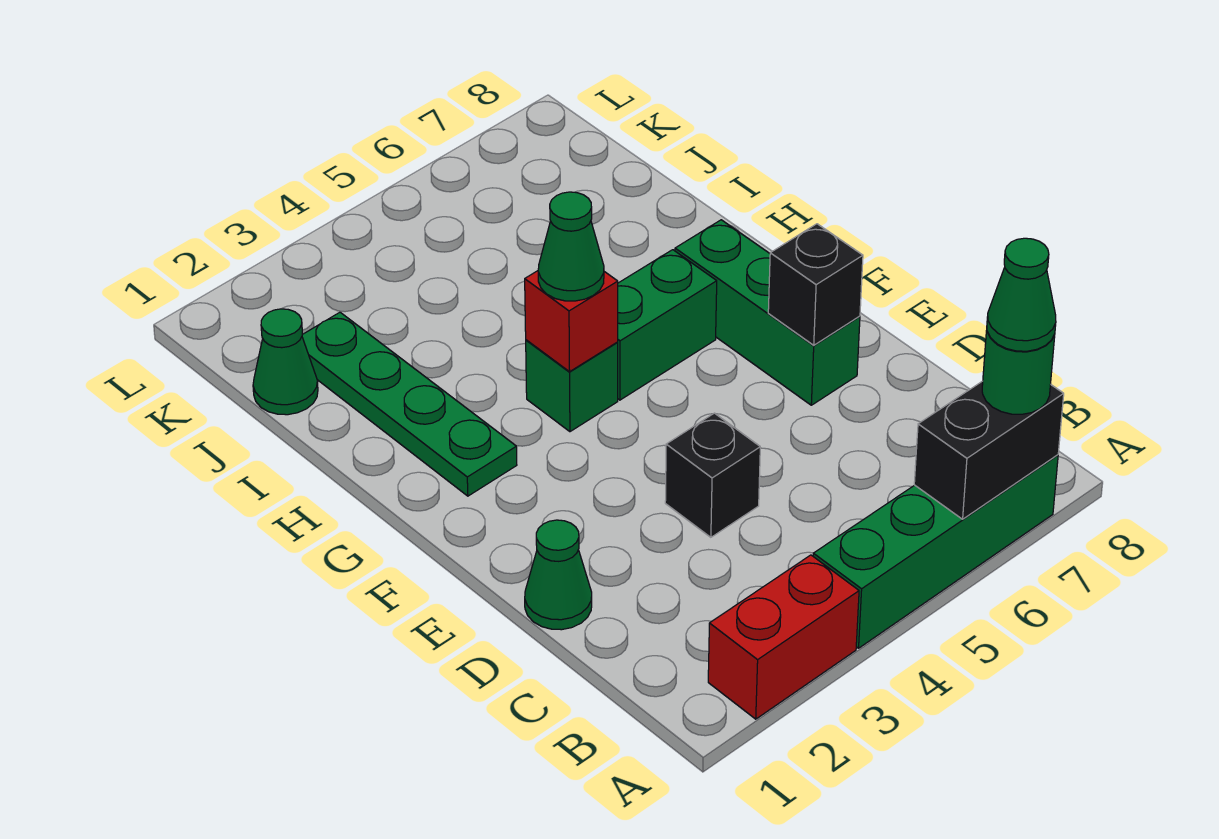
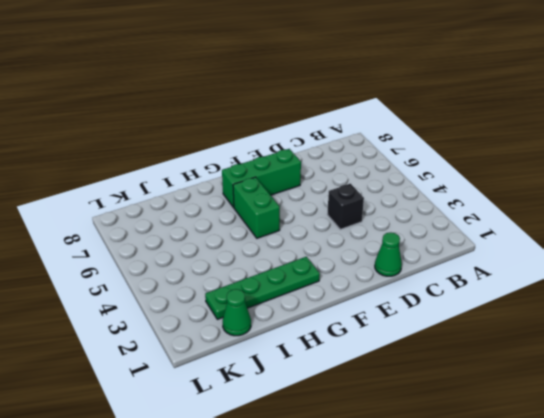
none -> red brick A2:A3 level 1
none -> green brick A4:A7 level 1
none -> green brick G4 level 1

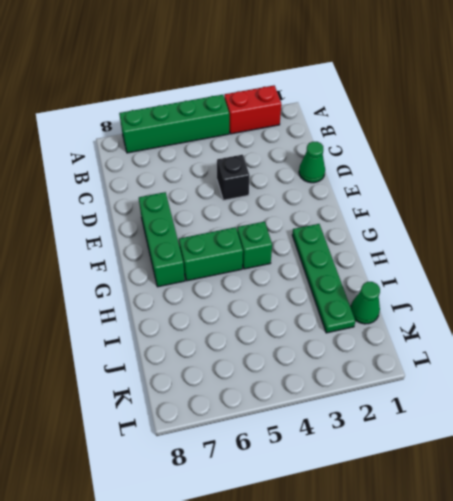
none -> black brick A6:A7 level 2
none -> black brick E7 level 2
none -> red brick G4 level 2

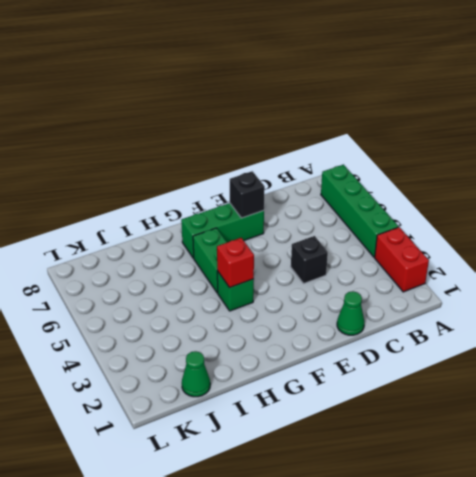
none -> green plate G2:J2 level 1
none -> black brick A6:A7 level 2
none -> green round brick A7 level 3

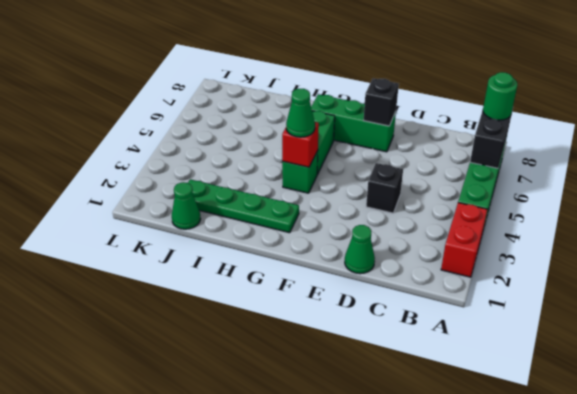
none -> green cone A7 level 4

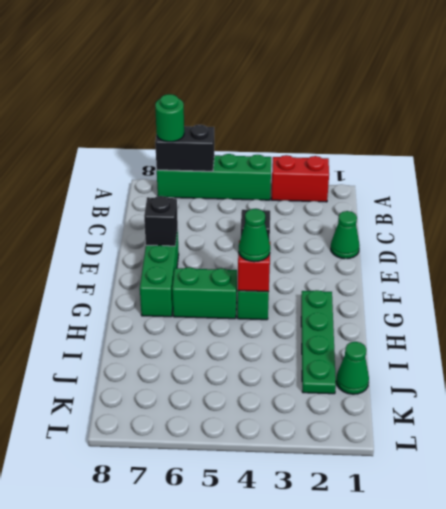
none -> green cone A7 level 4

